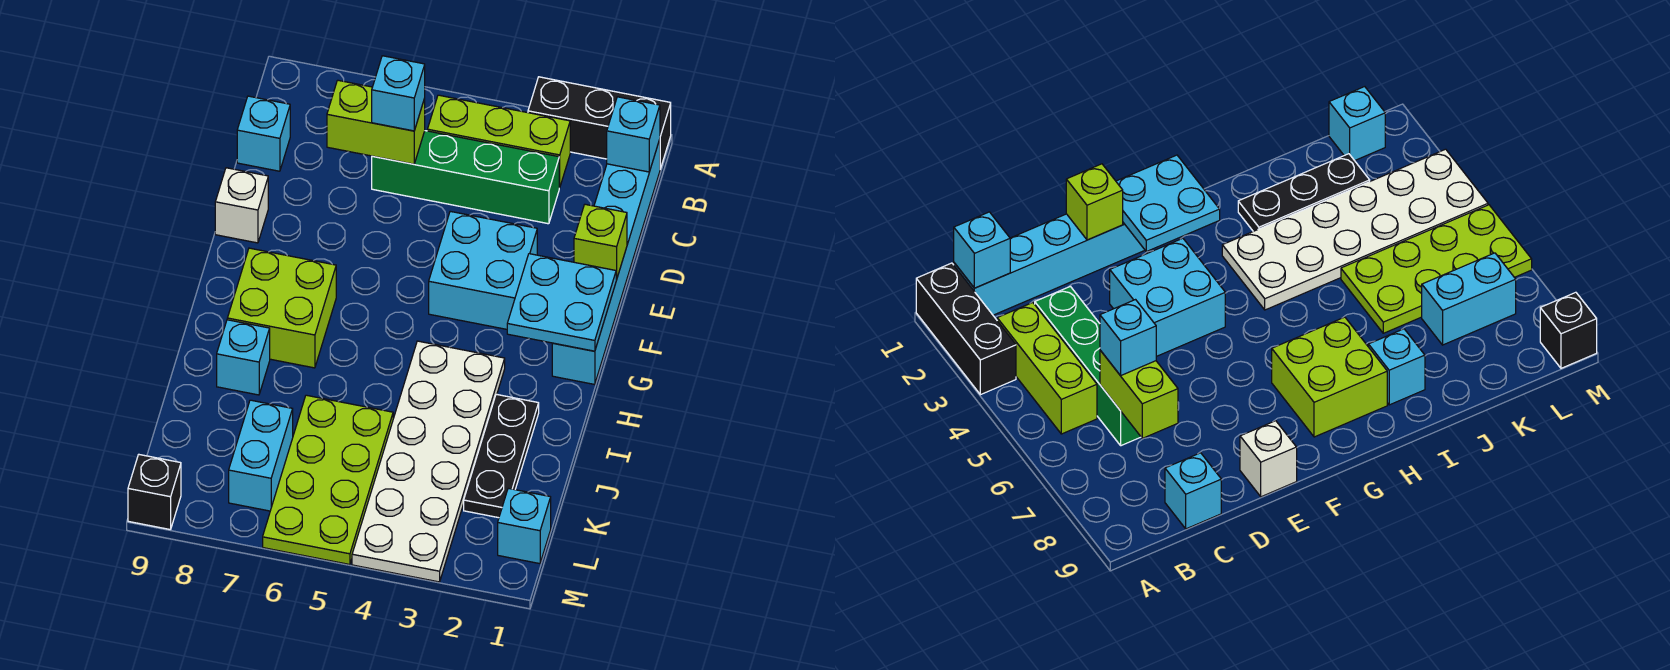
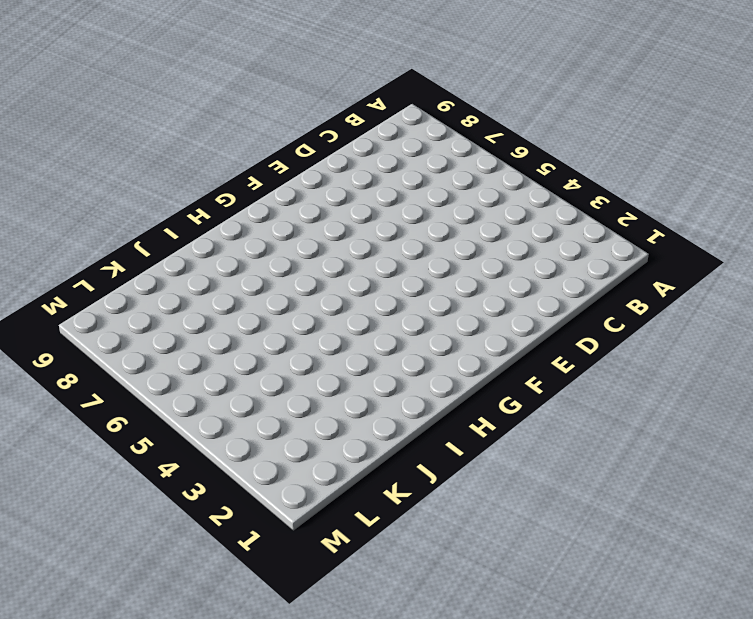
none -> black brick A1:A3 level 1
none -> cyan brick B1:G1 level 1
none -> lime brick B3:B5 level 1

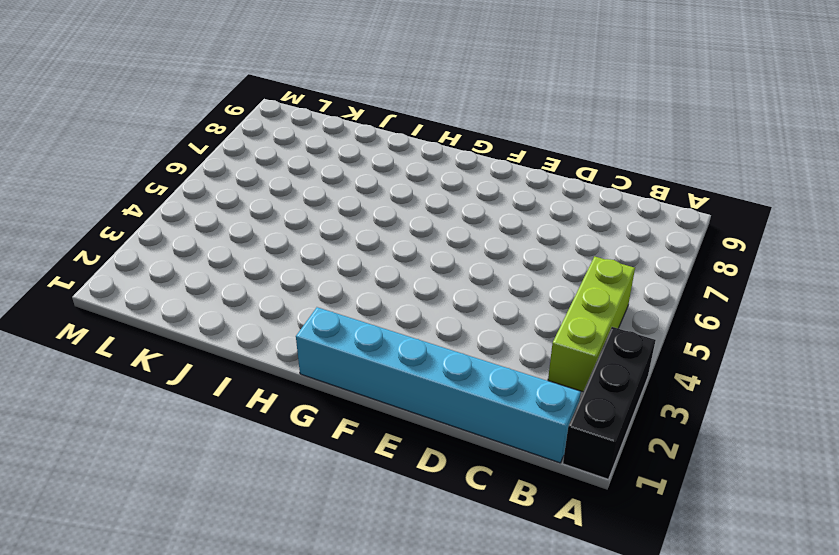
none -> green brick C3:C6 level 1
none -> cyan brick C9 level 1
none -> cyan brick E3:F4 level 1

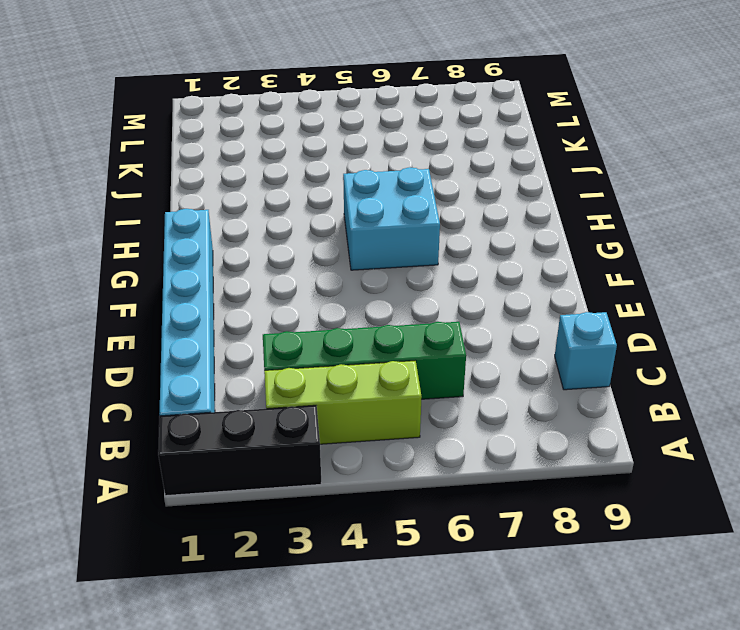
cyan brick G5:H6 level 1 -> cyan brick E3:F4 level 1
none -> white brick E9 level 1
none -> lime brick G7:H8 level 1
none -> white plate H3:M4 level 1

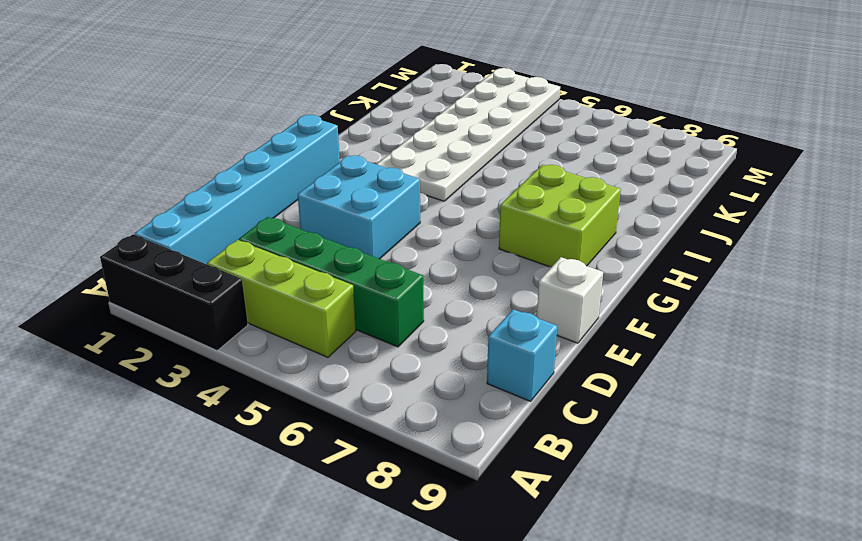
none -> black plate I2:K2 level 1
none -> cyan brick I8 level 1
none -> lime plate J5:M6 level 1

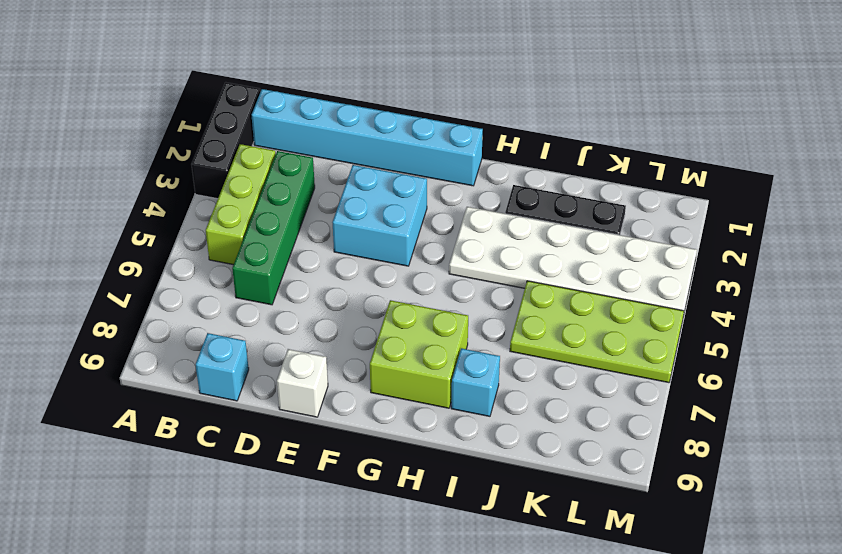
none -> cyan brick K7:L7 level 1
none -> cyan brick L1 level 1
none -> black brick M9 level 1

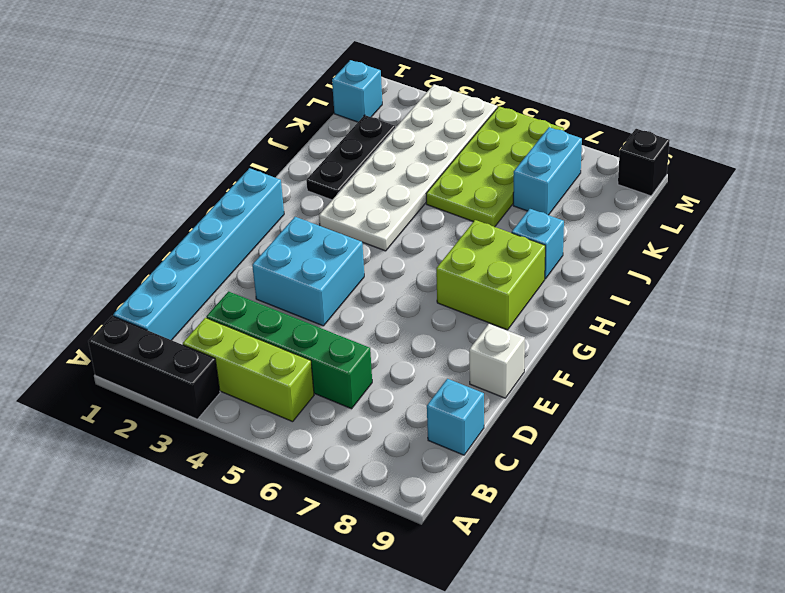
none -> cyan brick B1 level 2
none -> lime brick C6:C7 level 2
none -> lime brick E1 level 2

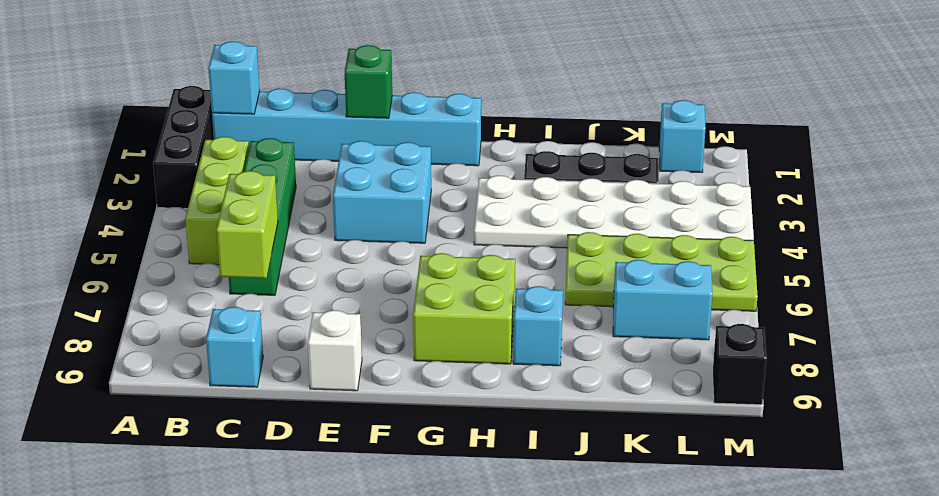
green brick E1 level 2 -> lime brick E1 level 2
none -> cyan plate F1:G2 level 2
none -> cyan brick C6 level 3

